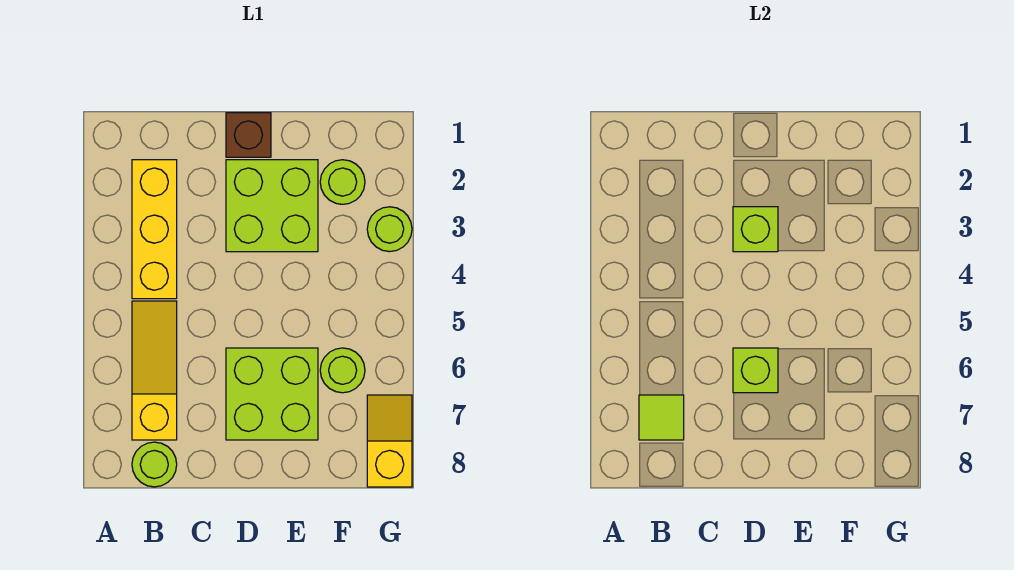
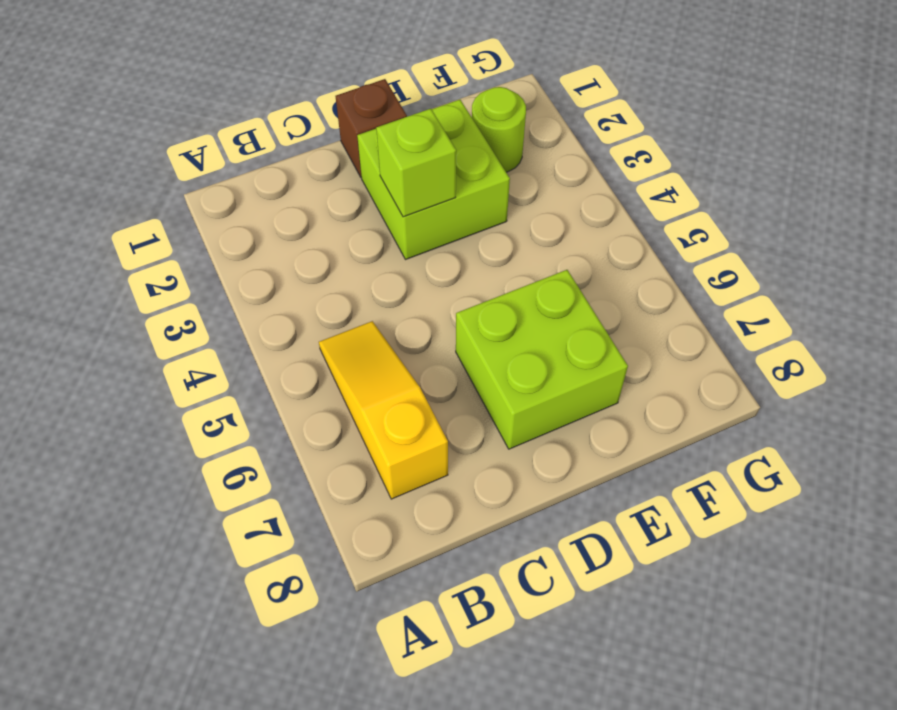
none -> yellow brick B2:B4 level 1
none -> lime round brick B8 level 1
none -> lime round brick F6 level 1

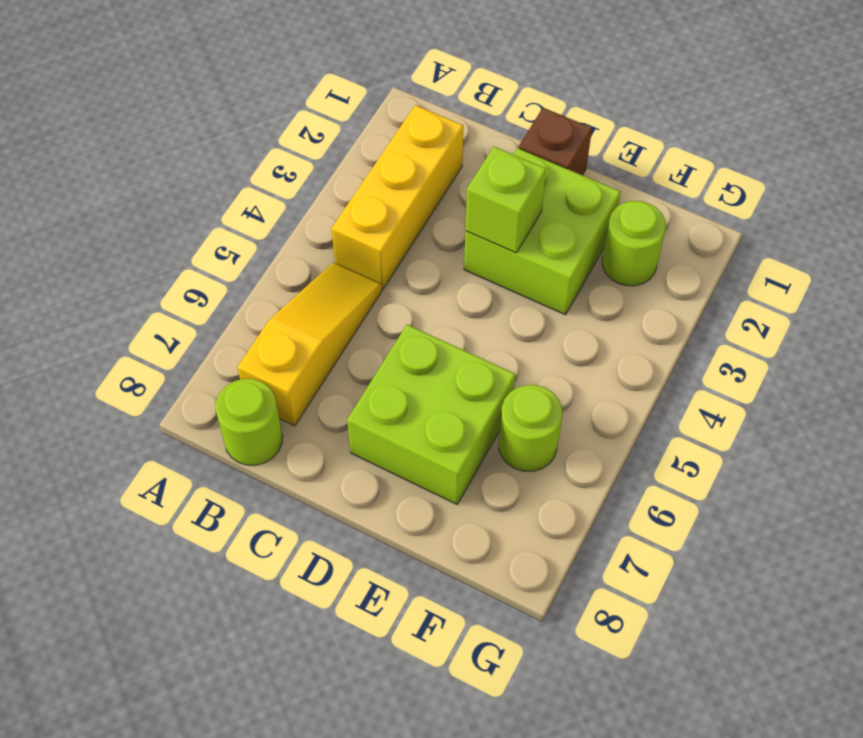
none -> lime round brick G3 level 1
none -> yellow slope G7:G8 level 1 top 8
none -> lime tile B7 level 2

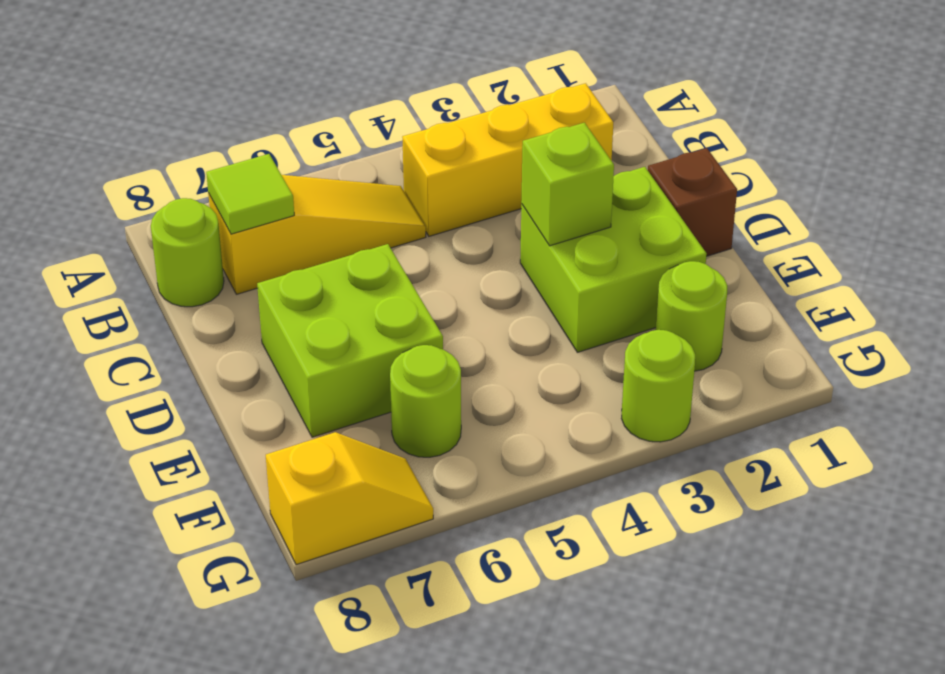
none -> lime brick D6 level 2

